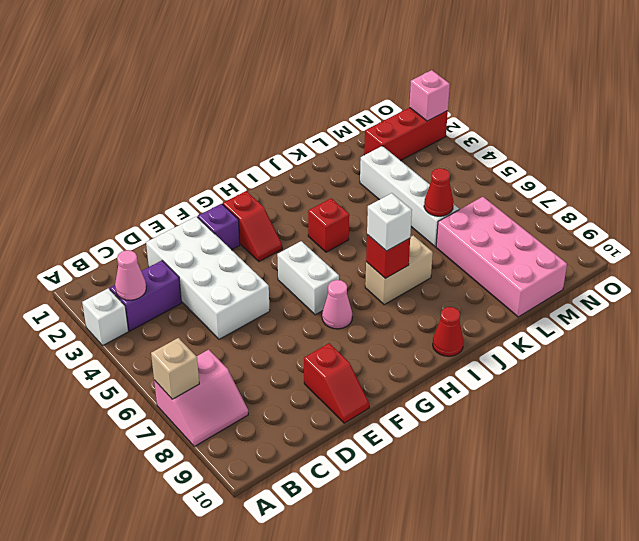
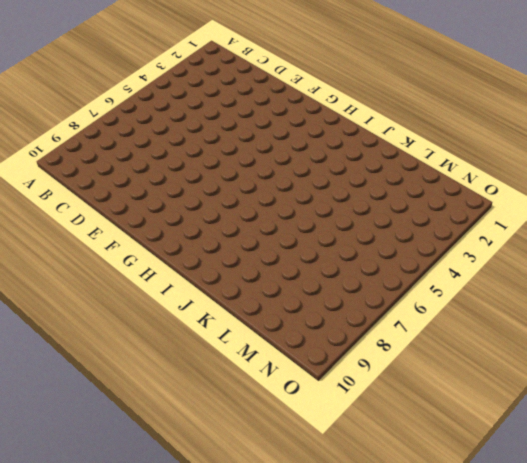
none -> white brick A3 level 1
none -> pink slope A7:B8 level 1 top 7
none -> purple brick B3:C3 level 1

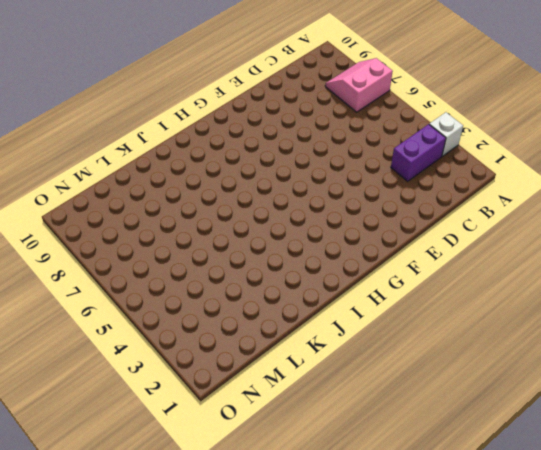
none -> white brick D2:E5 level 1
none -> red slope E9:E10 level 1 top 9
none -> purple brick F2 level 1

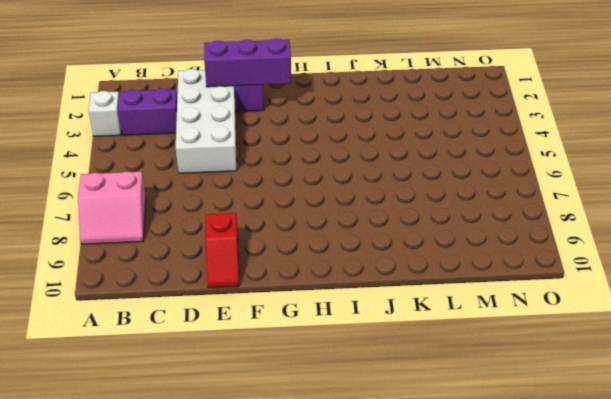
purple brick E2:G2 level 2 -> none
none -> red slope G2:G3 level 1 top 2
none -> white brick G5:G6 level 1
none -> pink cone G7 level 1

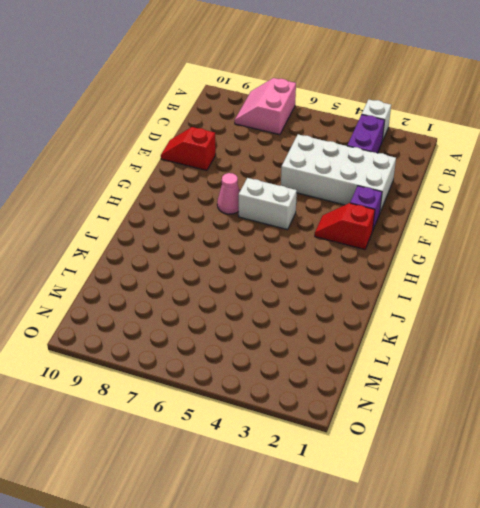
none -> red brick I4 level 1
none -> tan brick I7:J7 level 1
none -> red cone I10 level 1

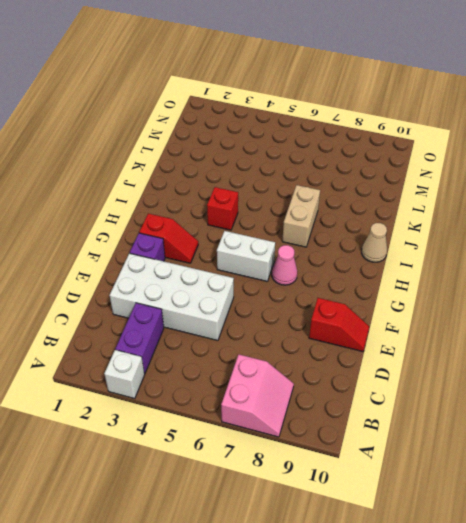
tan cone I10 level 1 -> red cone I10 level 1
none -> white brick L3:L6 level 1
none -> pink brick L7:M10 level 1
none -> red brick M2:O2 level 1

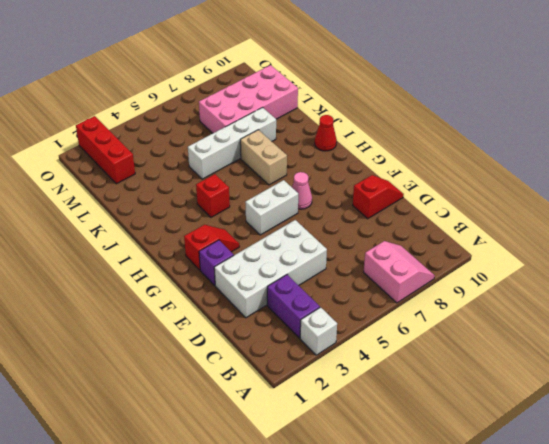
white brick K5:K8 level 1 -> white brick L3:L6 level 1
none -> tan brick A7 level 2
none -> pink cone B3 level 2
none -> red brick I7 level 2

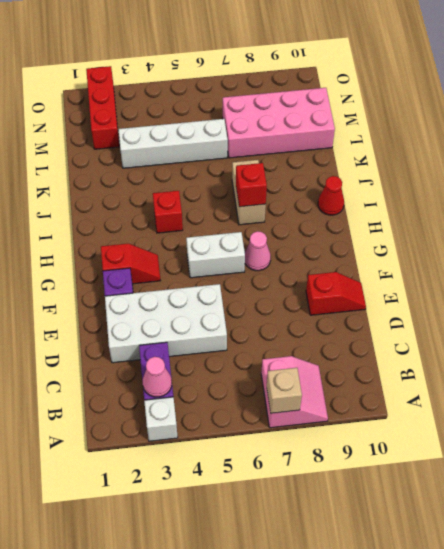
none -> red cone L6 level 2
none -> pink brick O2 level 2
none -> white brick I7 level 3

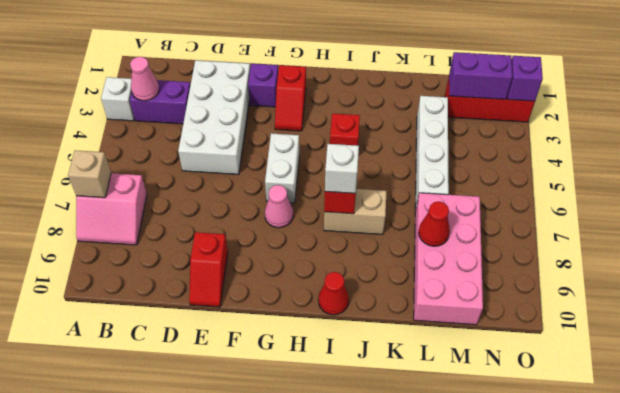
red cone L8 level 2 -> red cone L6 level 2
purple brick M2:N2 level 2 -> none
purple brick O2 level 2 -> pink brick O2 level 2

